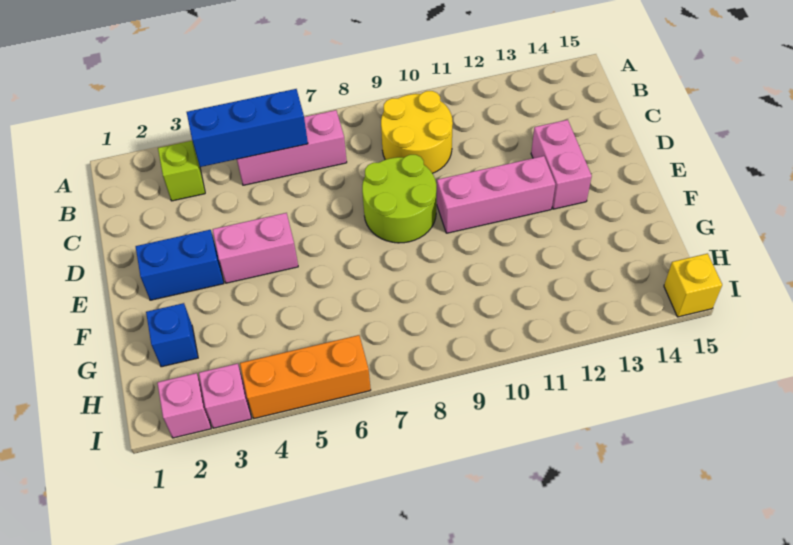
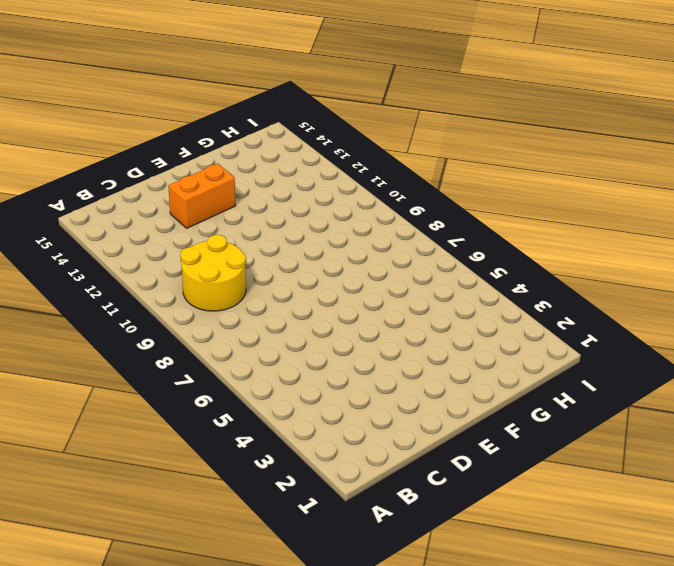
orange brick D13:E13 level 1 -> pink brick D13:E13 level 1
none -> lime brick B3 level 1
none -> pink brick B5:B7 level 1
none -> lime round brick D8:E9 level 1

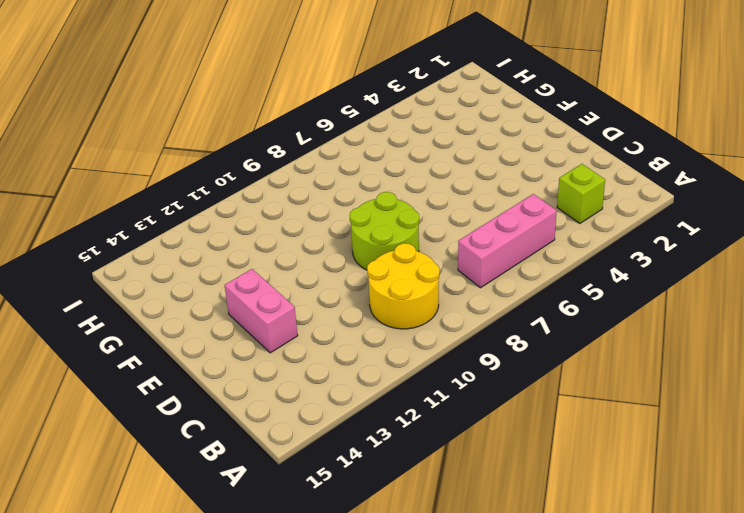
none -> blue brick E2:E3 level 1
none -> pink brick E4:E5 level 1
none -> pink brick E10:E12 level 1

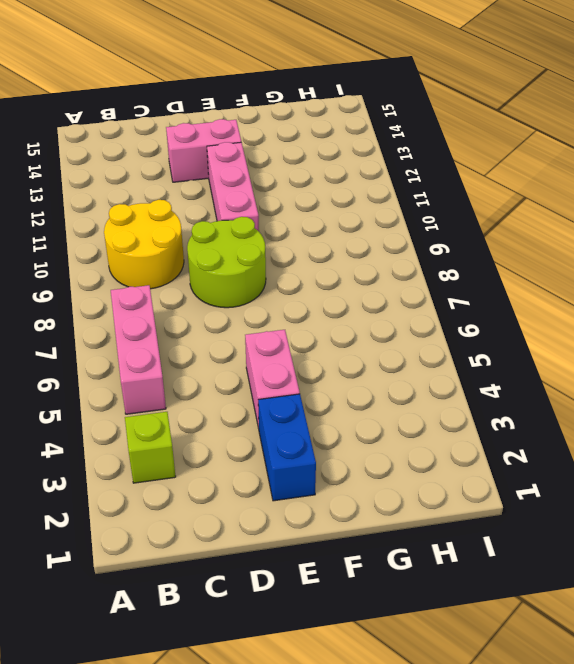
none -> blue brick G2 level 1
none -> pink brick I2 level 1
none -> pink brick I3 level 1

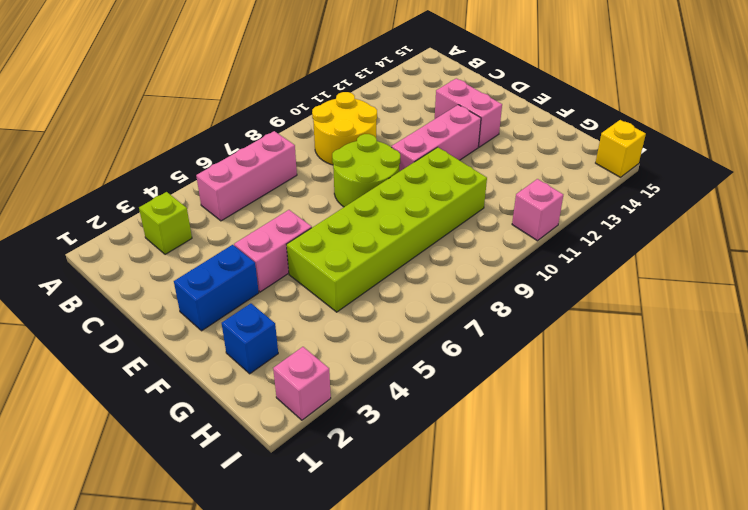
lime brick F5:G10 level 1 -> none
pink brick I11 level 1 -> pink brick I3 level 1
none -> orange brick I4:I6 level 1
none -> blue brick B4:B6 level 2

